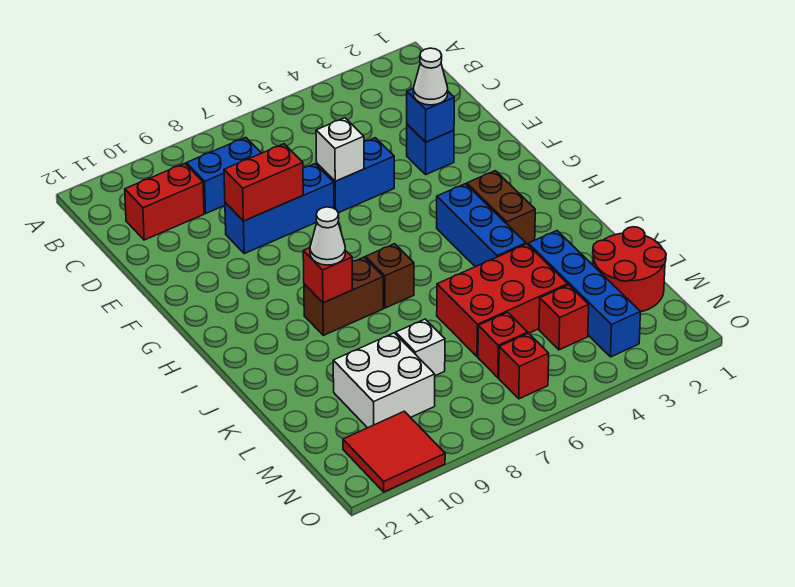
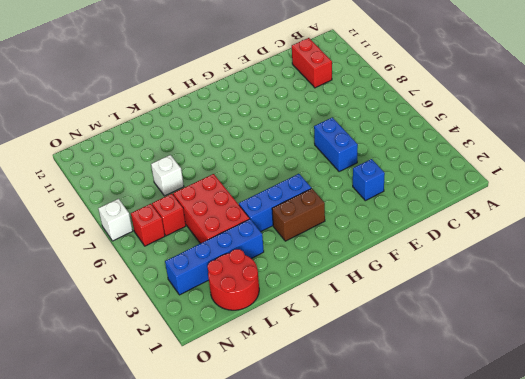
white brick O7 level 1 -> white brick E6 level 2
none -> blue brick C8:C9 level 1
none -> blue brick E7:E9 level 1
none -> brown brick I7 level 1

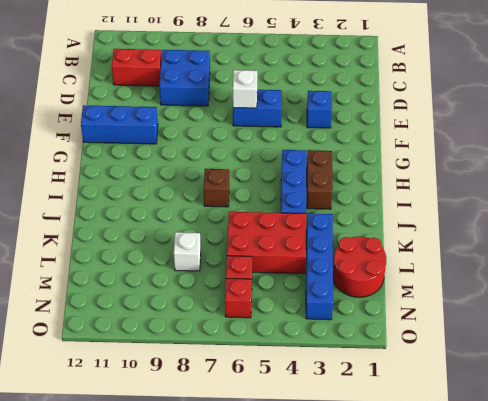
blue brick C8:D9 level 1 -> blue brick C8:C9 level 1
blue brick F10:F12 level 1 -> blue brick E7:E9 level 1
none -> brown brick I8:I9 level 1
none -> white brick L9:M10 level 1
none -> red brick M4 level 1

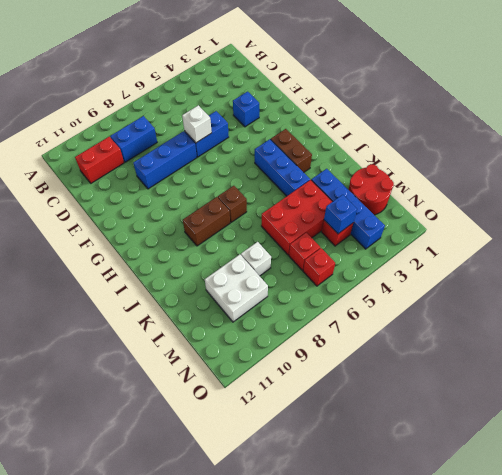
blue brick M4 level 2 -> blue brick E3 level 2
none -> red tile N10:O11 level 1
none -> red brick E8:E9 level 2
none -> red brick I9 level 2

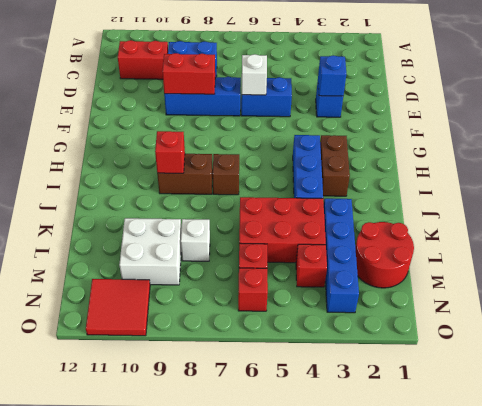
none -> white cone E3 level 3
none -> white cone I9 level 3

